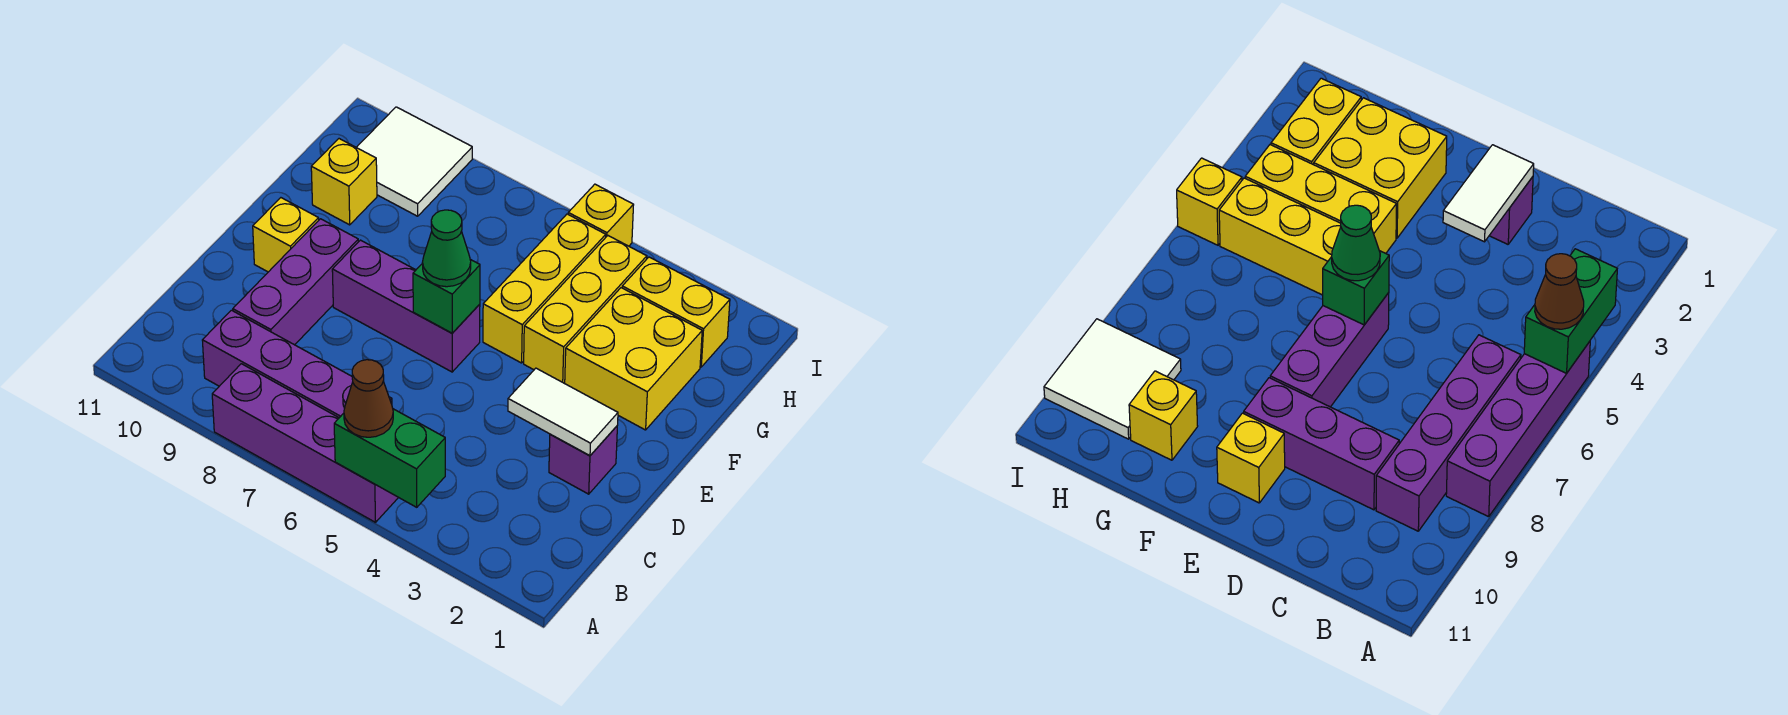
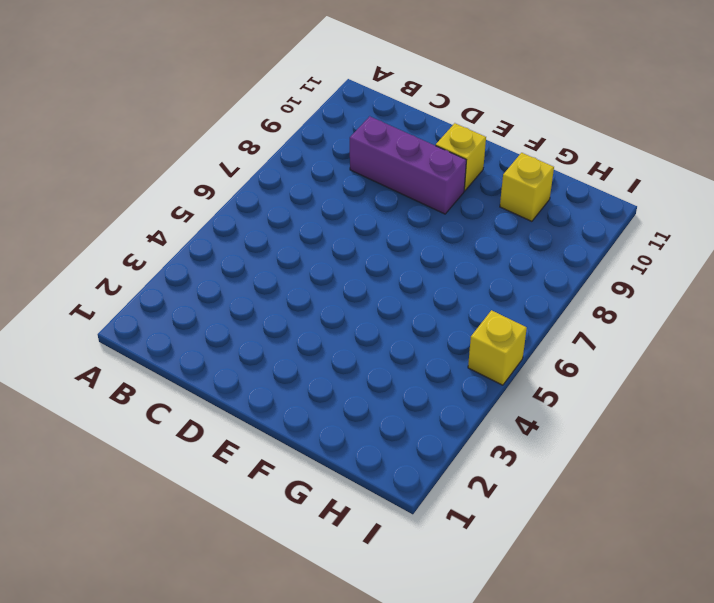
none -> purple brick A5:A8 level 1
none -> purple brick B6:B9 level 1
none -> purple brick D2 level 1

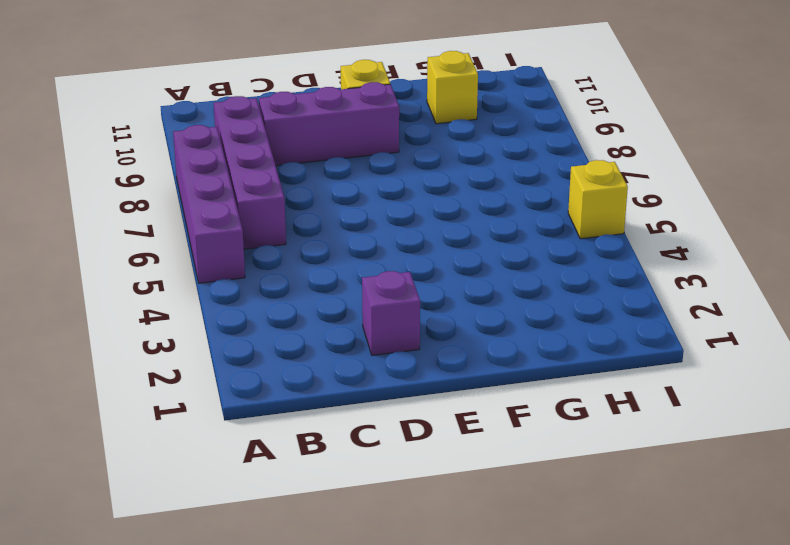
none -> purple brick E6:E8 level 1
none -> yellow brick F2:G3 level 1
none -> yellow brick F4:H4 level 1

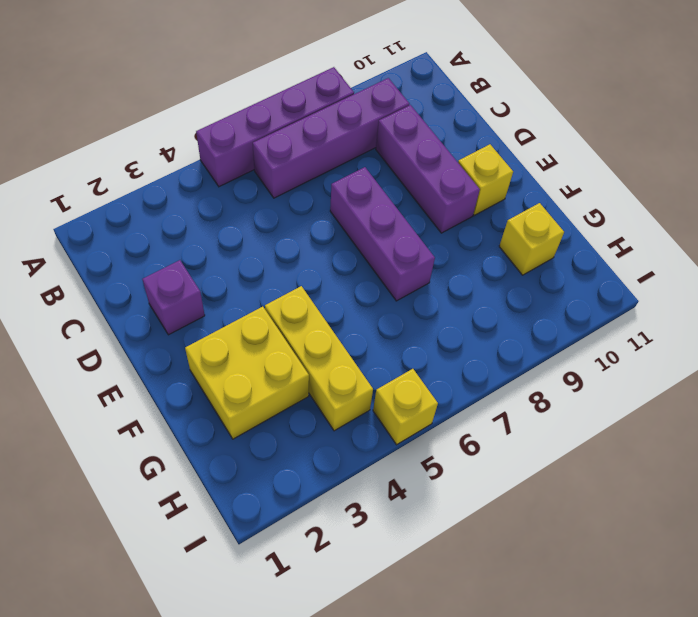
purple brick D7:F7 level 1 -> purple brick E6:E8 level 1
none -> yellow brick F5:H5 level 1
none -> yellow brick H2:H3 level 1
none -> white tile H9:I10 level 1

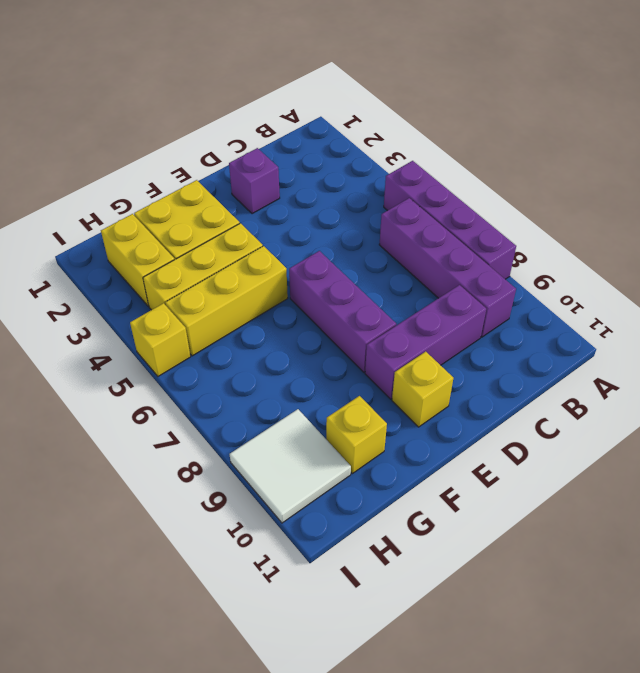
none -> green brick A4:A5 level 2
none -> white tile D2:D3 level 2
none -> green brick E6 level 2

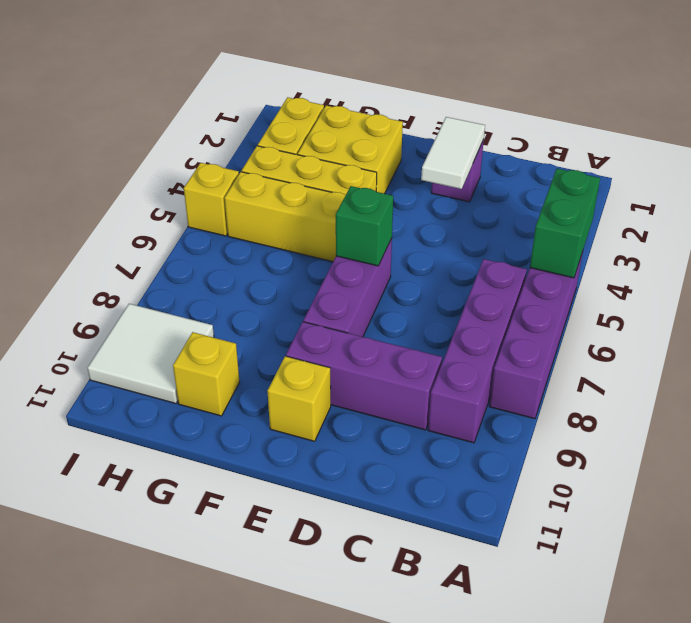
none -> brown cone A5 level 3
none -> green cone E6 level 3

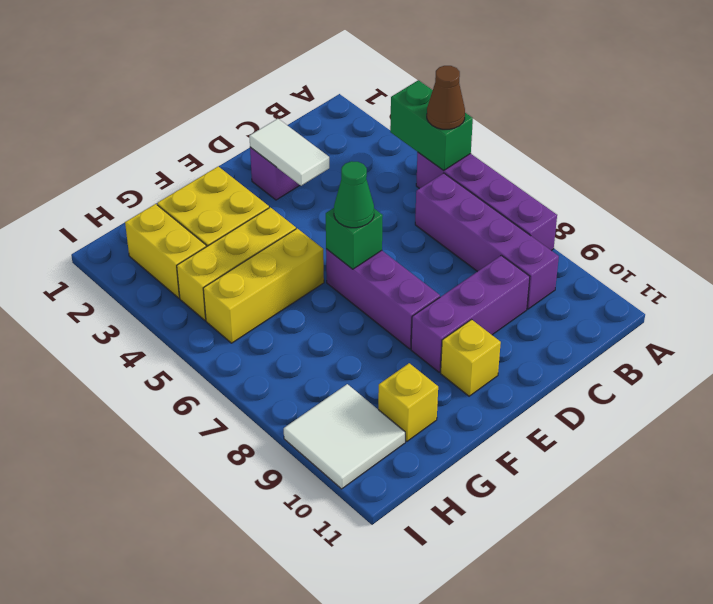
none -> yellow brick I5 level 1

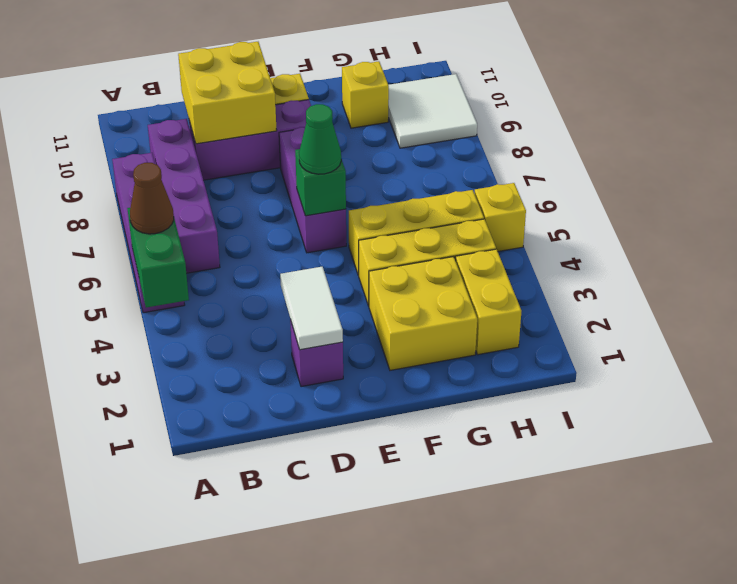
yellow brick C9:D10 level 2 -> none

